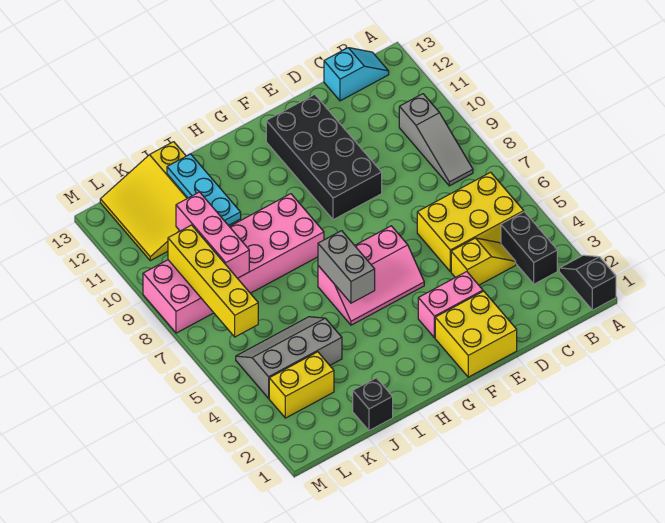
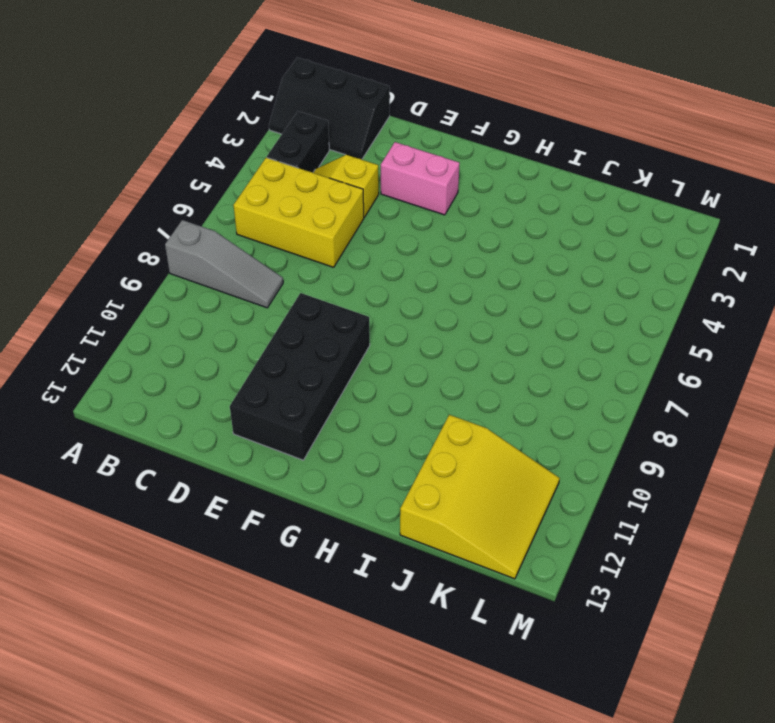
black slope A1:C2 level 1 top 1 -> black slope A1:A2 level 1 top 1
grey slope A8:C8 level 1 top A -> grey slope B8:B10 level 1 top 10
none -> cyan slope B13:C13 level 1 top C
none -> yellow brick E1:F2 level 1
none -> pink slope F5:H6 level 1 top 6

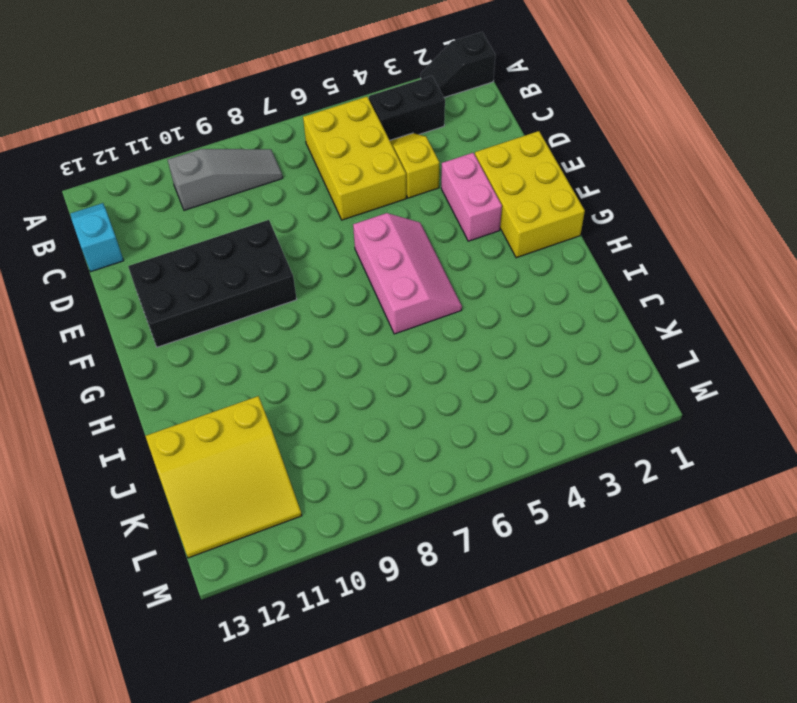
yellow brick E1:G2 level 1 -> yellow brick E1:F2 level 1
none -> pink brick H8:M9 level 1
none -> black brick J1 level 1
none -> grey slope J4:L5 level 1 top 4

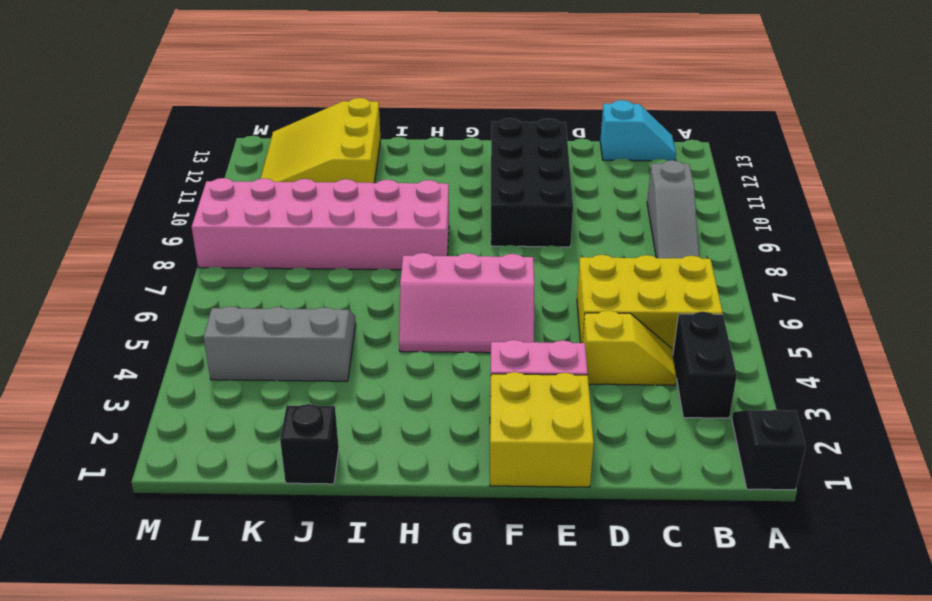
none -> yellow brick K3:L3 level 1
none -> grey brick H5:H6 level 2
none -> cyan plate J10:J12 level 2

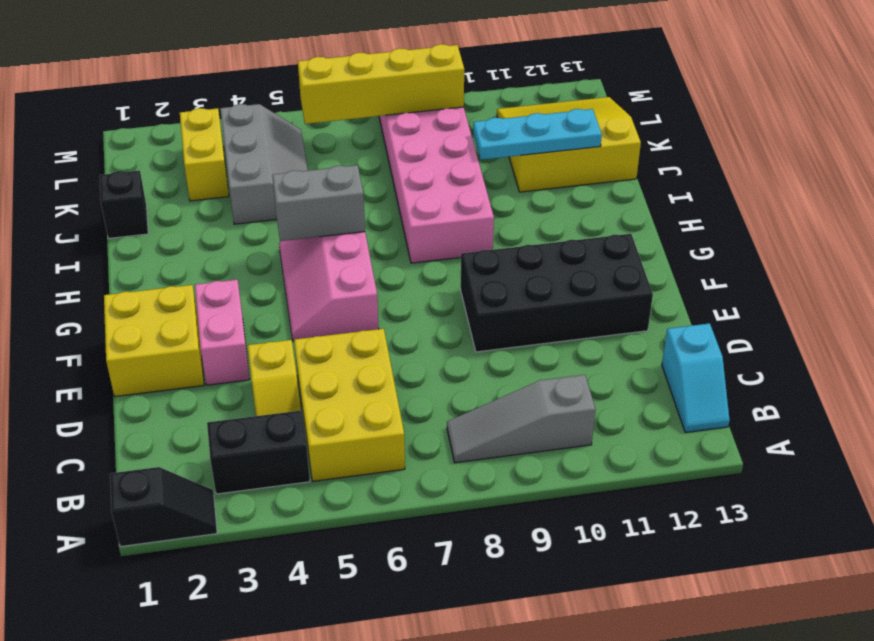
none -> pink brick K8:K10 level 2

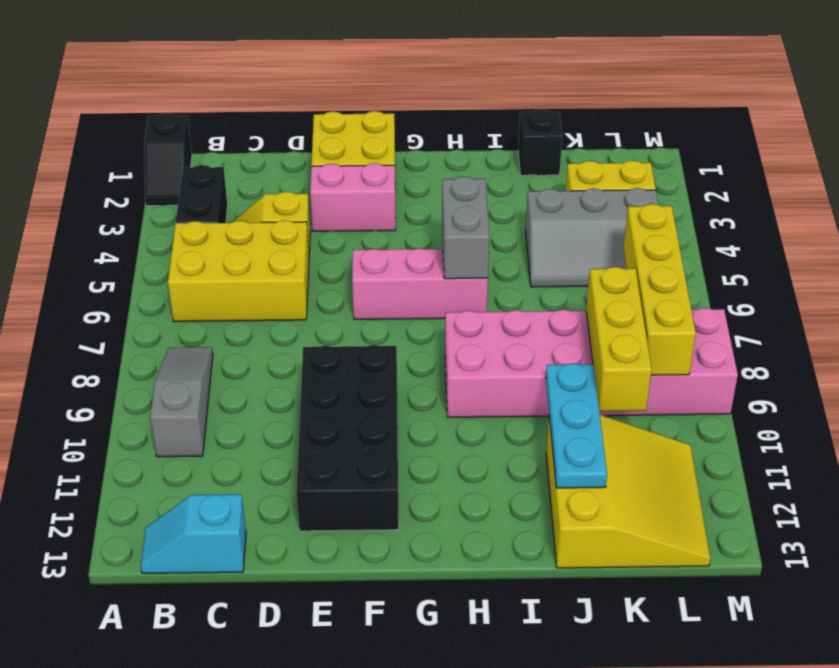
yellow brick K8:K10 level 2 -> pink brick K8:K10 level 2

